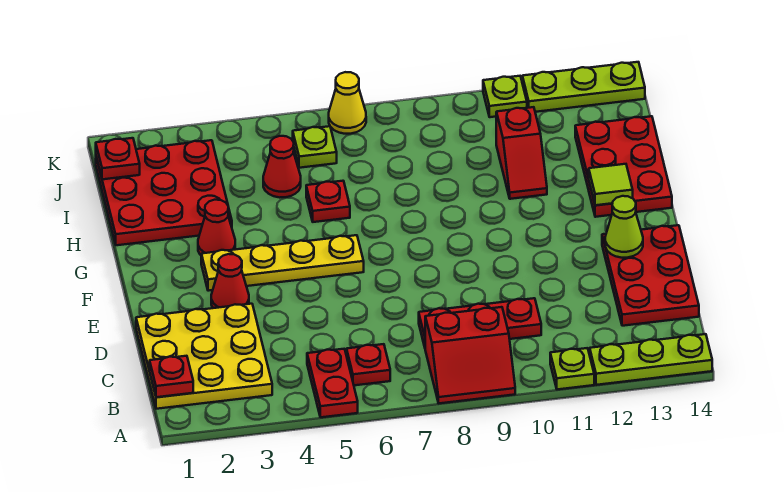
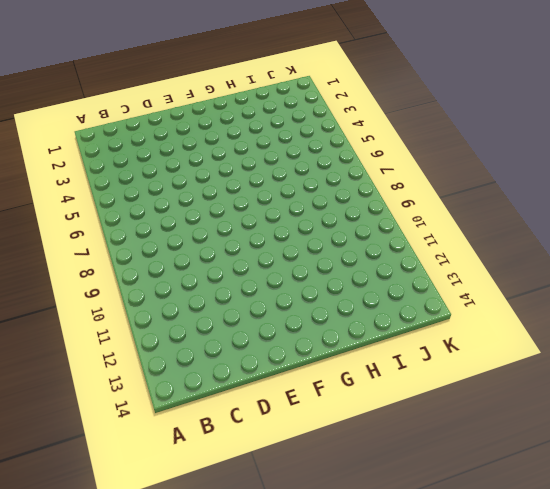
none -> red plate A5:B5 level 1
none -> red slope A8:B9 level 1 top B
none -> lime plate A11 level 1

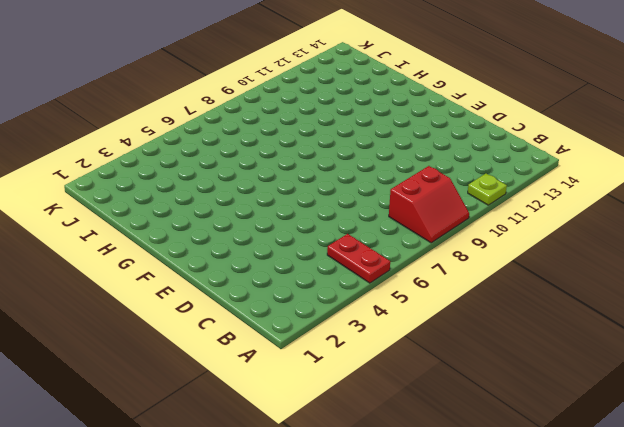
none -> lime plate A12:A14 level 1
none -> yellow plate B1:D3 level 1
none -> red plate B6 level 1

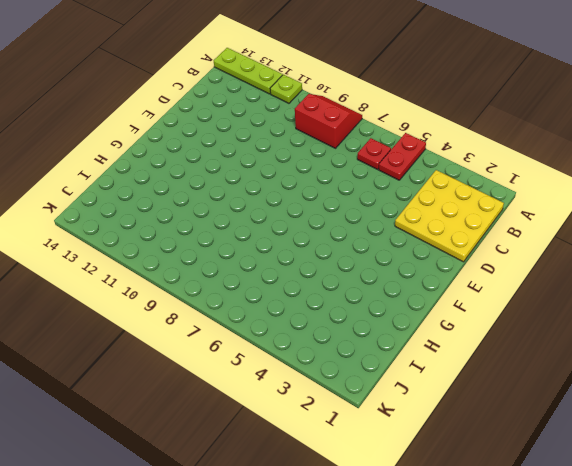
none -> red plate C8:C10 level 1
none -> red plate C13:E14 level 1
none -> red cone E3 level 1

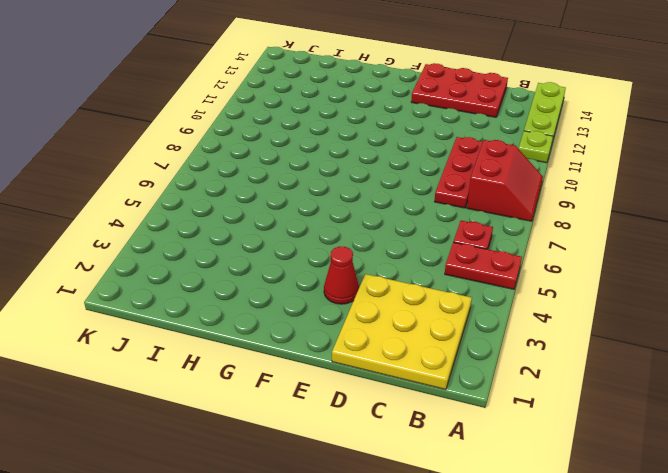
none -> yellow plate F3:F6 level 1
none -> red cone G3 level 1
none -> red plate G13:I14 level 1

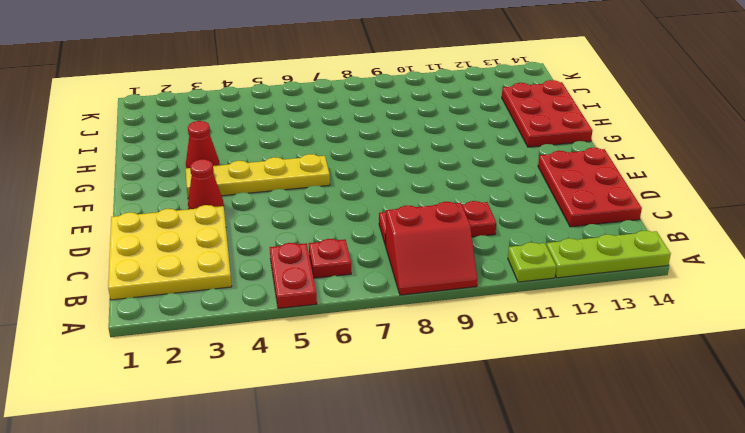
none -> red plate H1:J3 level 1
none -> red plate H6 level 1
none -> red slope H11:I11 level 1 top I

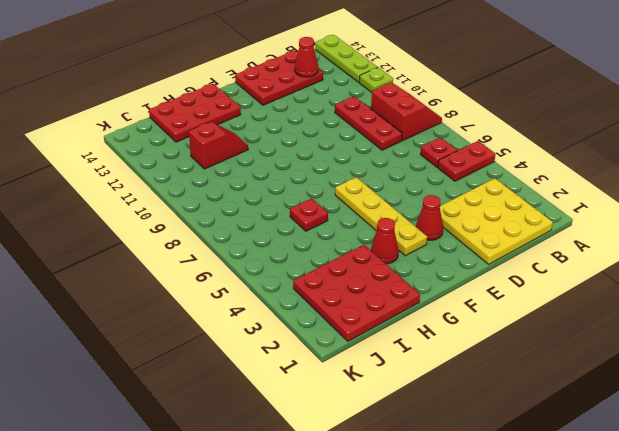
red cone C13 level 2 -> red cone I5 level 1
none -> lime plate J6 level 1
none -> yellow cone K7 level 1
none -> lime plate K11 level 1

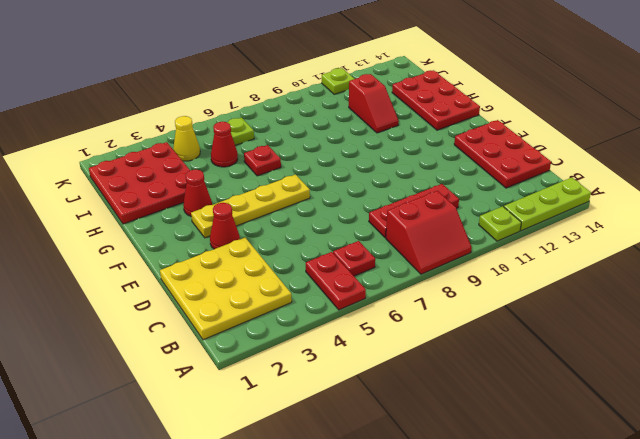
yellow cone J4 level 1 -> yellow cone K7 level 1
none -> lime plate K12:K14 level 1
none -> red plate B1 level 2
none -> lime cone E13 level 2

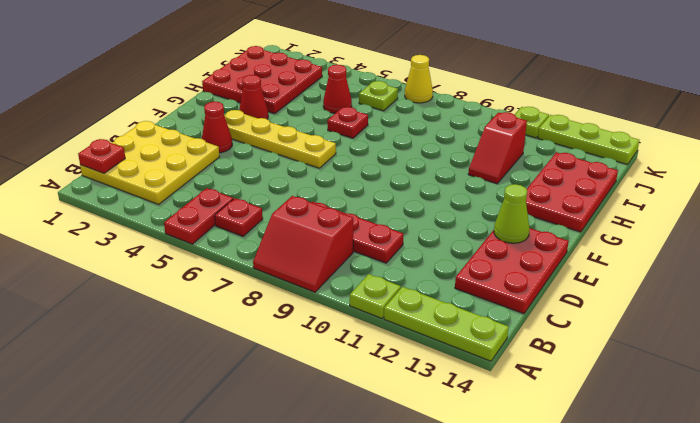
none -> lime tile G13 level 2
none -> red plate J1 level 2

